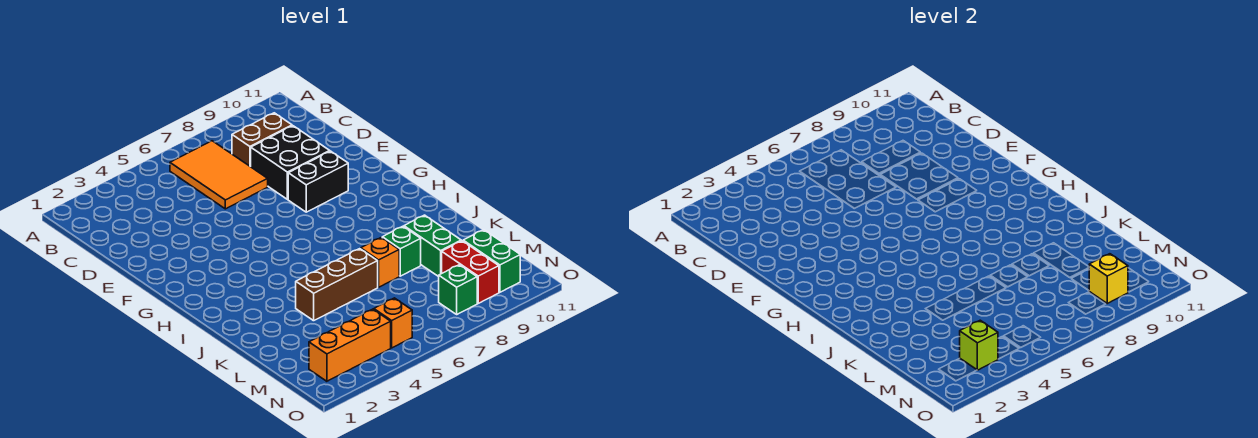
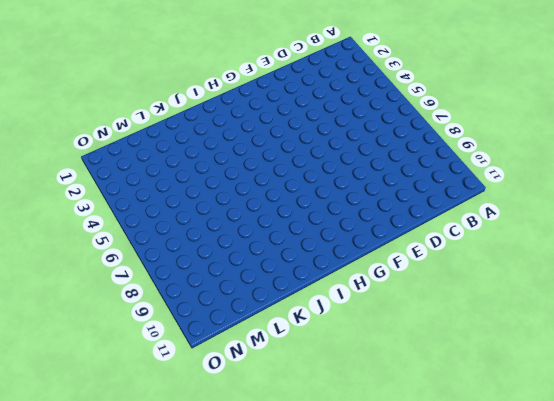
none -> orange tile B6:D7 level 1
none -> brown brick C8:C9 level 1
none -> black brick D8:E9 level 1

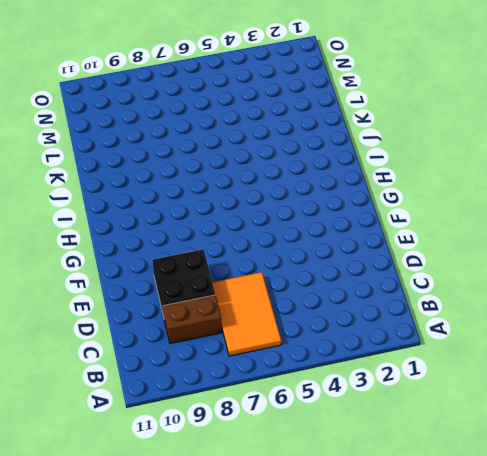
none -> black brick F8:F9 level 1
none -> brown brick K4:K6 level 1
none -> orange brick K7 level 1

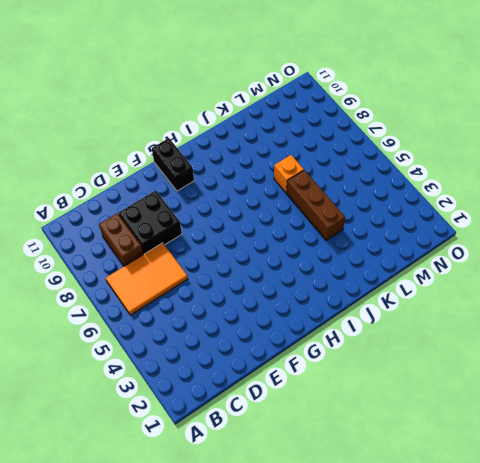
black brick G10:G11 level 1 -> black brick F8:F9 level 1
none -> green brick K8 level 1
none -> green brick K9:L9 level 1
none -> red brick M9:N9 level 1

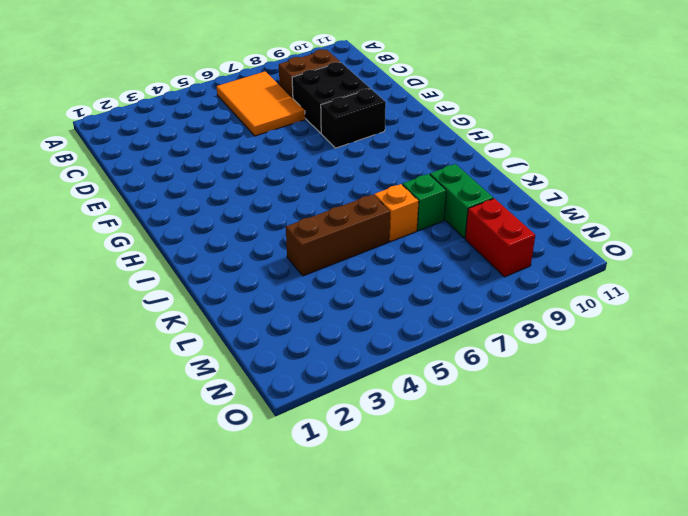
none -> green brick M10:N10 level 1
none -> orange brick N2:N4 level 1
none -> orange brick N5 level 1

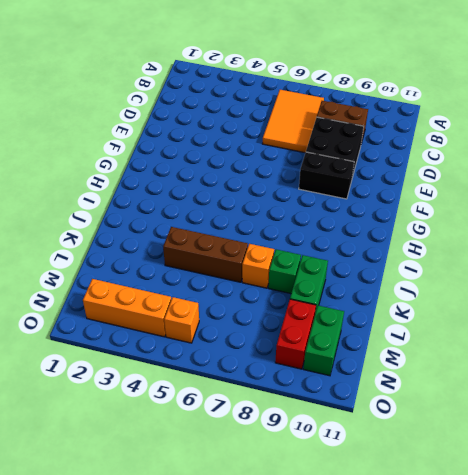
none -> green brick N8 level 1
none -> lime brick N3 level 2
none -> yellow brick N9 level 2

